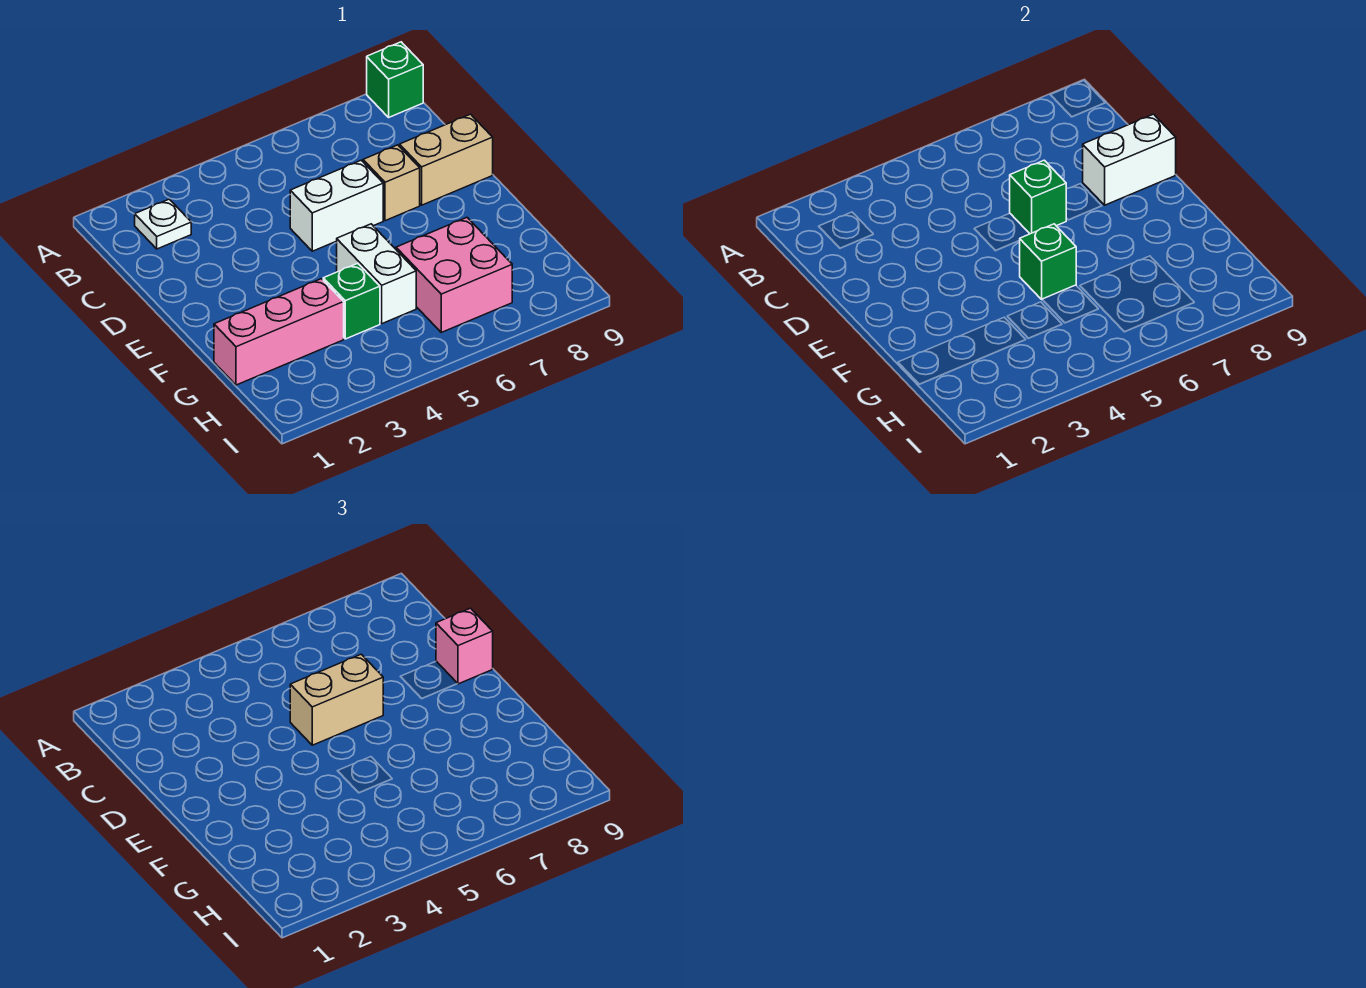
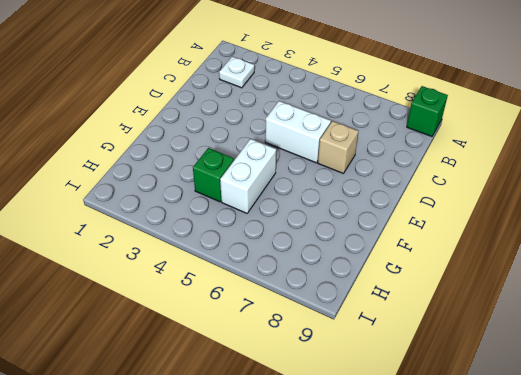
none -> tan brick D8:D9 level 1
none -> pink brick G1:G3 level 1
none -> pink brick G6:H7 level 1

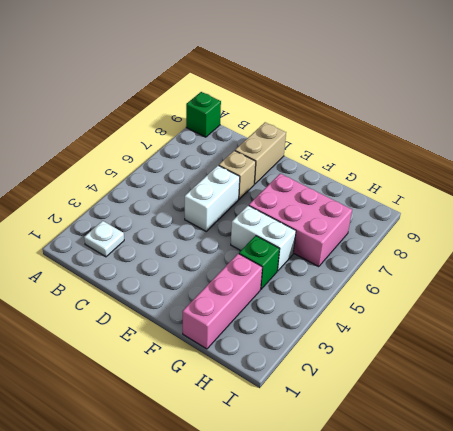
pink brick F6:H7 level 1 -> pink brick G6:H7 level 1
none -> green brick D6 level 2
none -> white brick D8:D9 level 2
none -> green brick F5 level 2

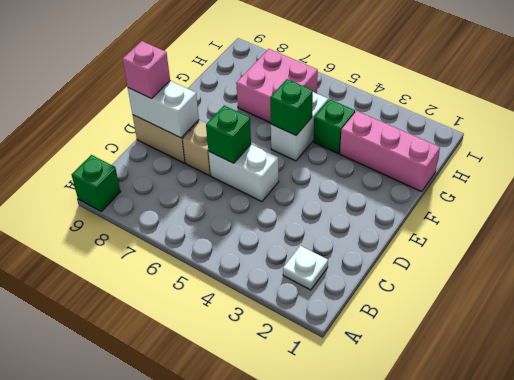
none -> tan brick D5:D6 level 3

